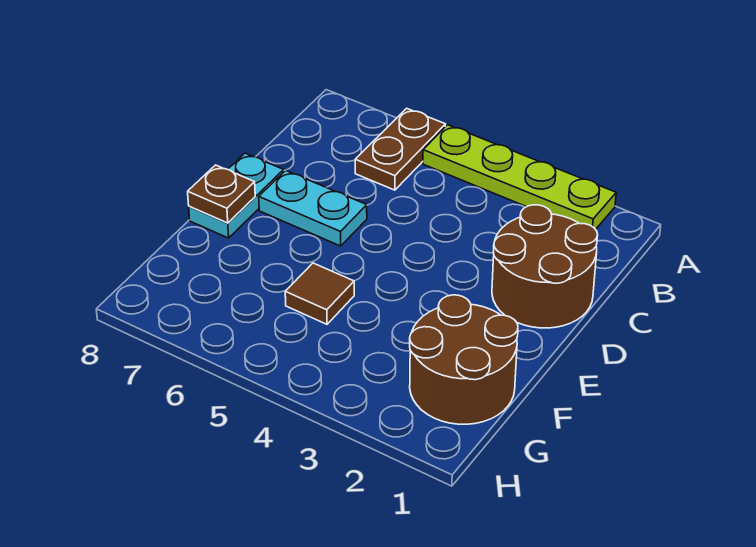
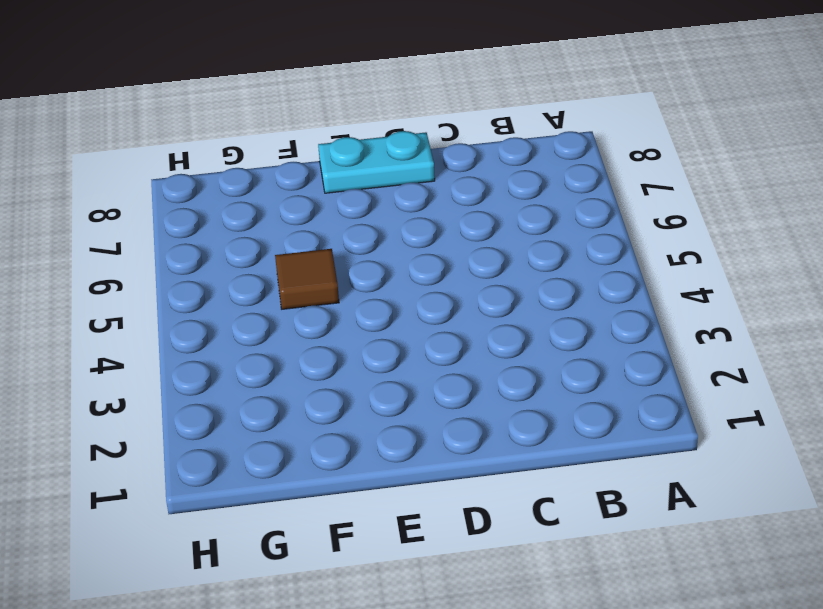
none -> lime plate A2:A5 level 1
none -> brown plate A6:B6 level 1

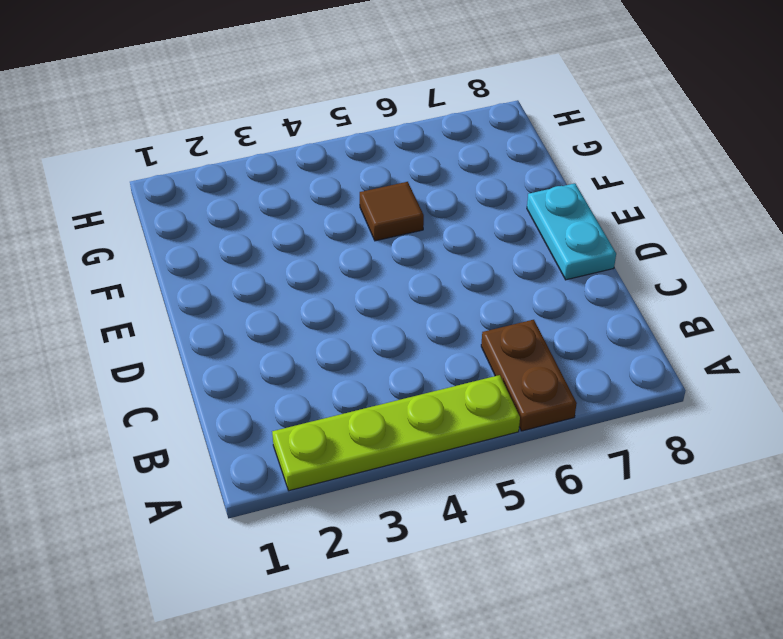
none -> brown round brick C1:D2 level 1
none -> cyan plate D6:D7 level 1

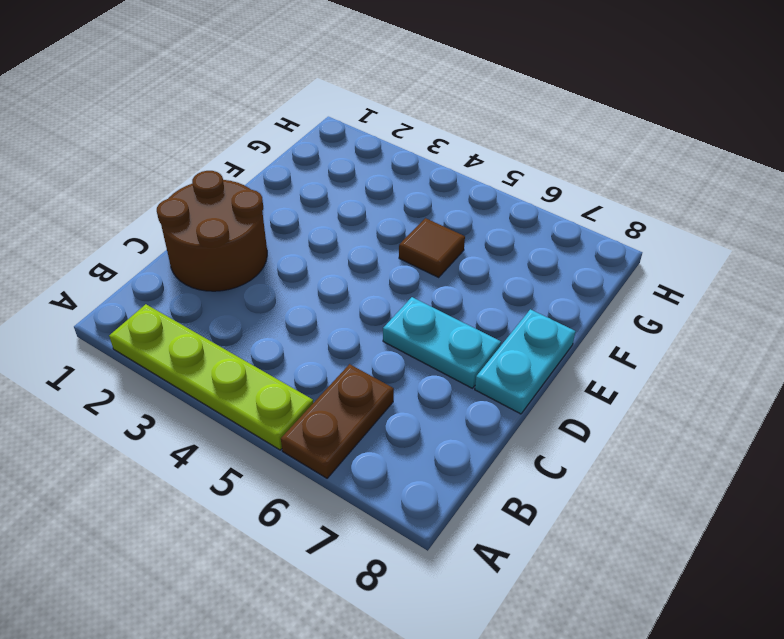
none -> brown round brick F1:G2 level 1
none -> brown plate E8 level 2

